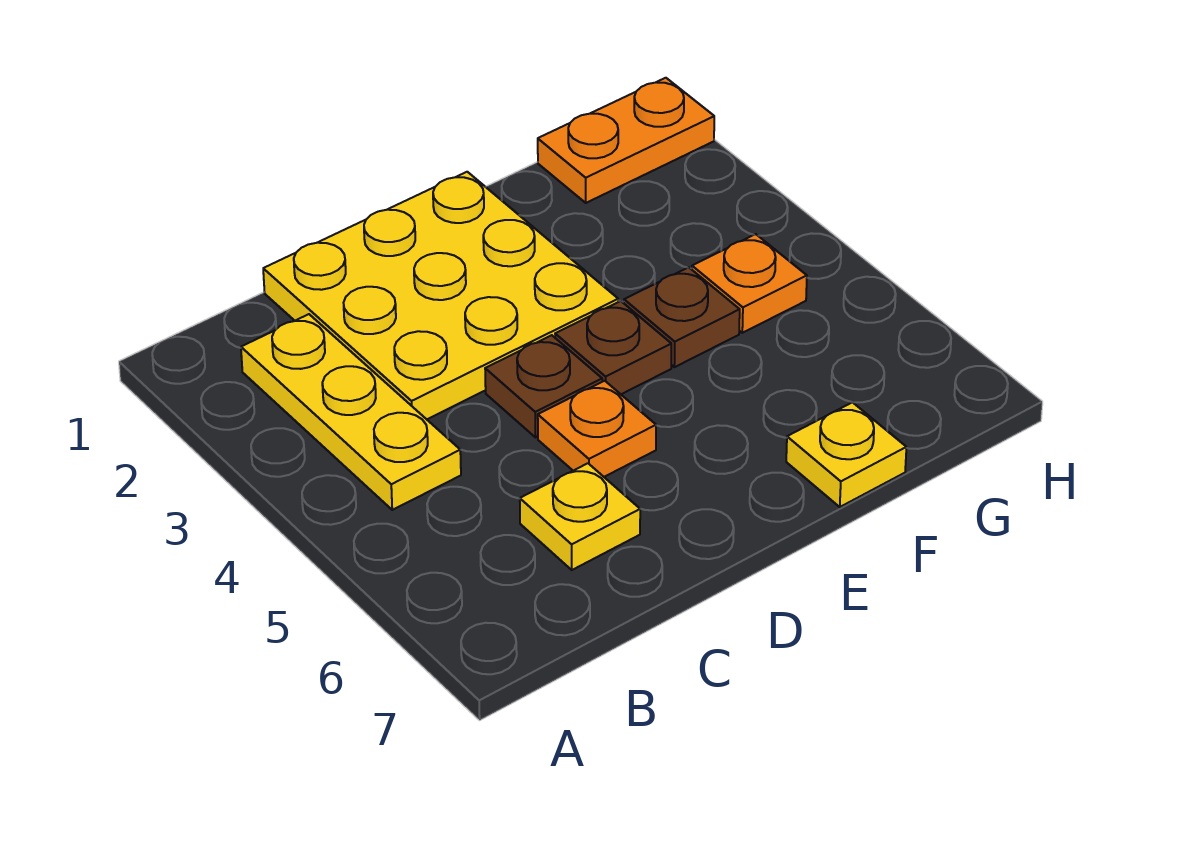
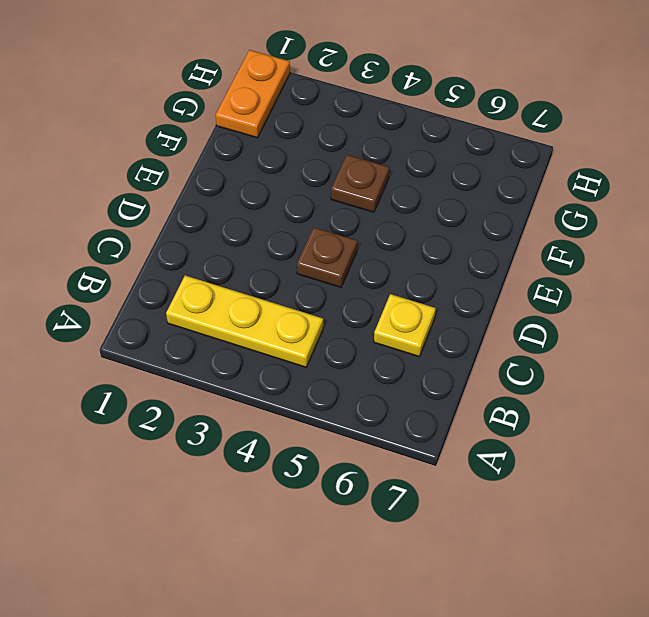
none -> yellow plate C1:E3 level 1
none -> orange plate D5 level 1

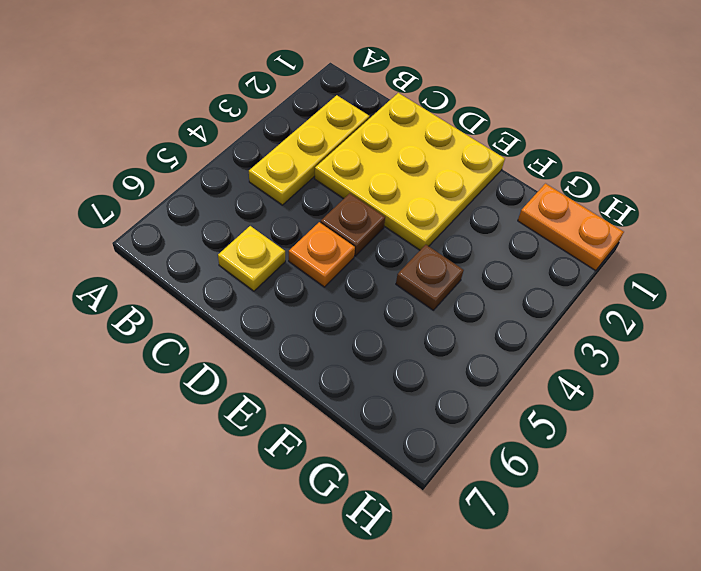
none -> brown plate E4 level 1
none -> yellow plate F7 level 1

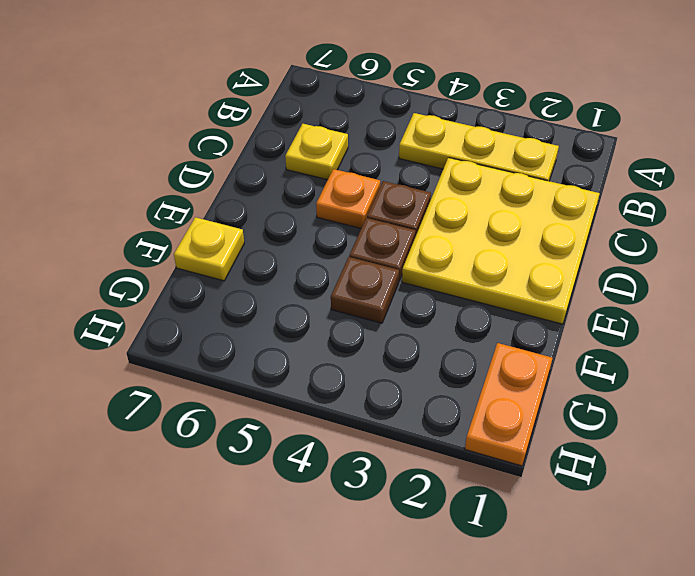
none -> orange plate G4 level 1

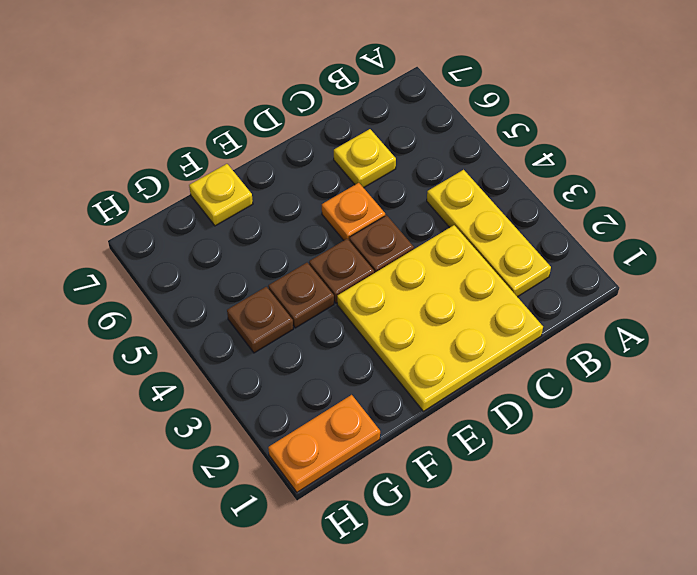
brown plate G4 level 1 -> orange plate G4 level 1

